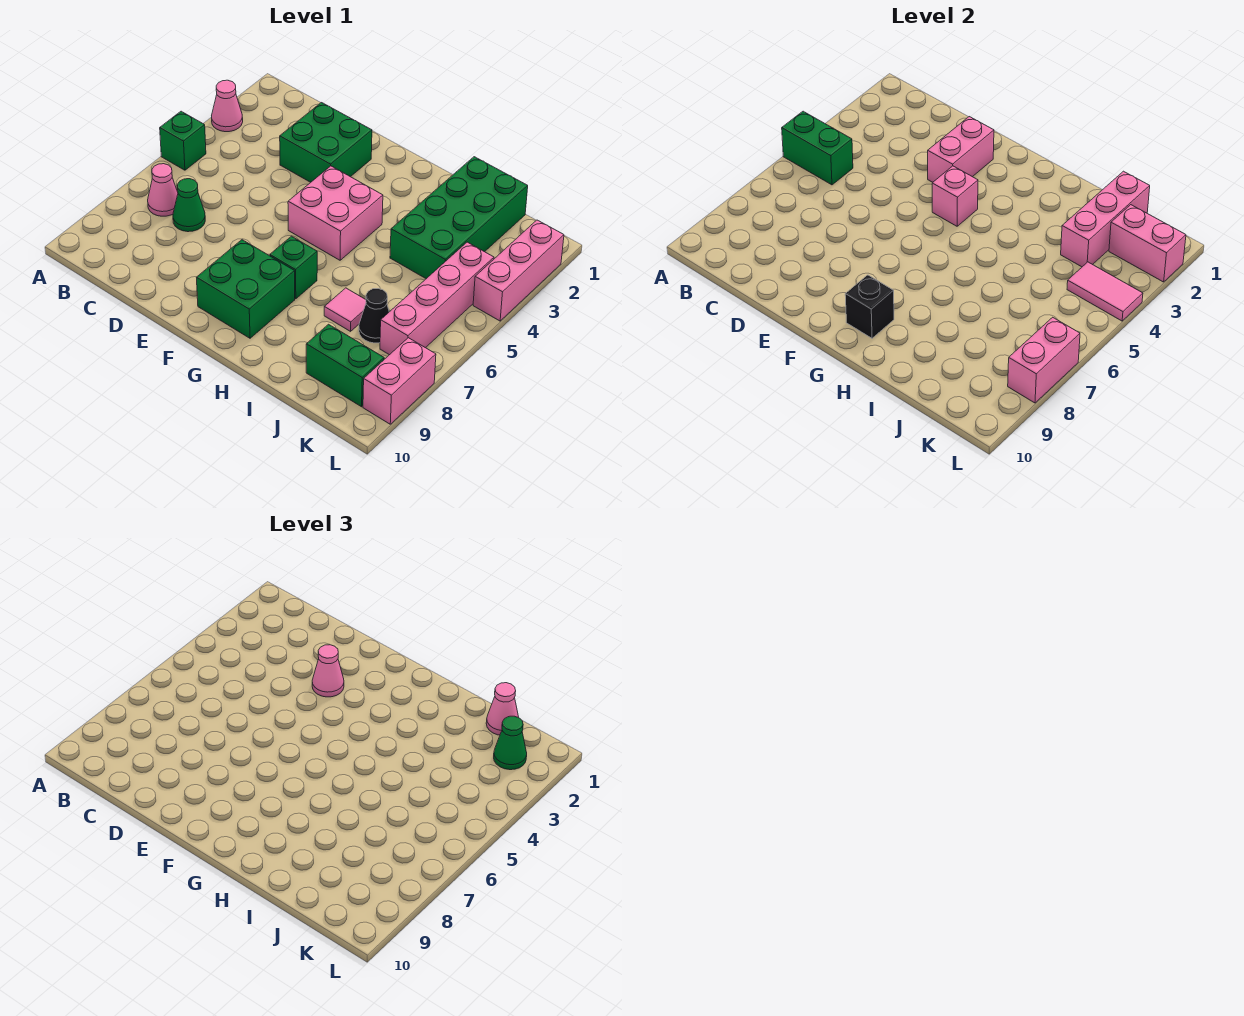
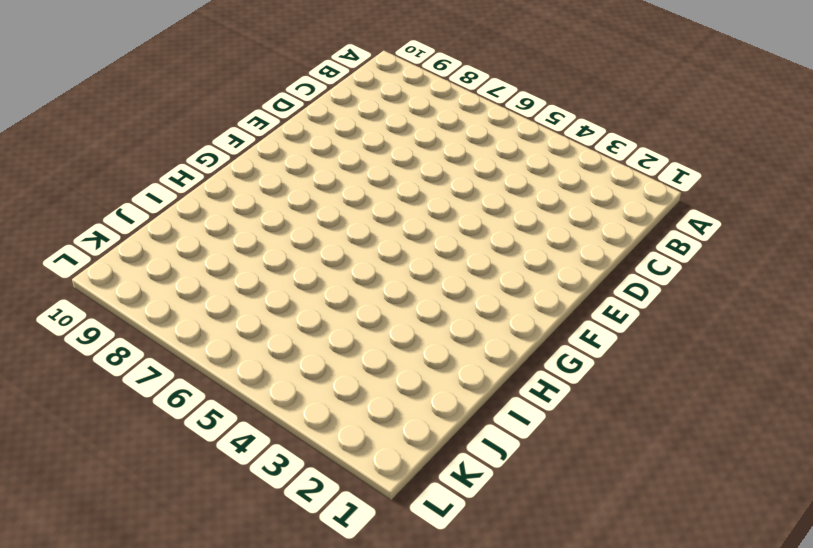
none -> pink cone A3 level 1
none -> green brick A5 level 1
none -> pink cone B7 level 1

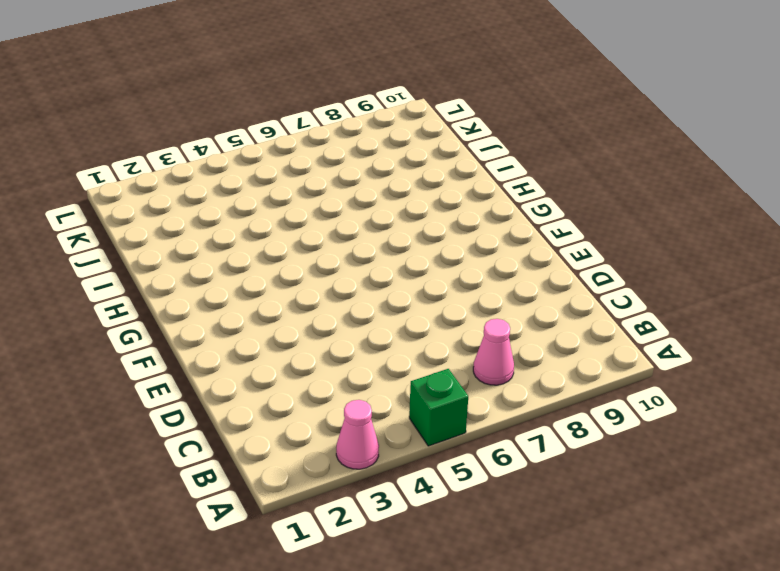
none -> green cone C7 level 1
none -> green brick D2:E3 level 1
none -> pink brick F4:G5 level 1

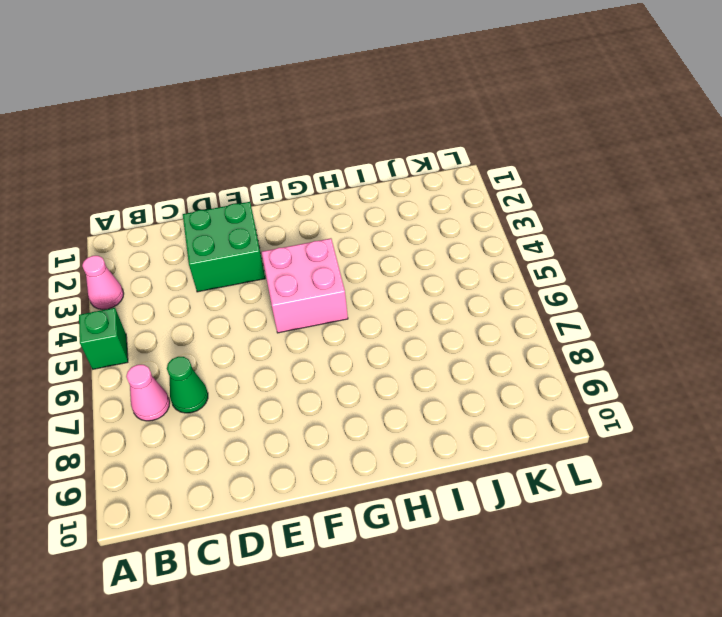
none -> green brick F8:G9 level 1
none -> green brick G7 level 1
none -> green brick I1:J4 level 1

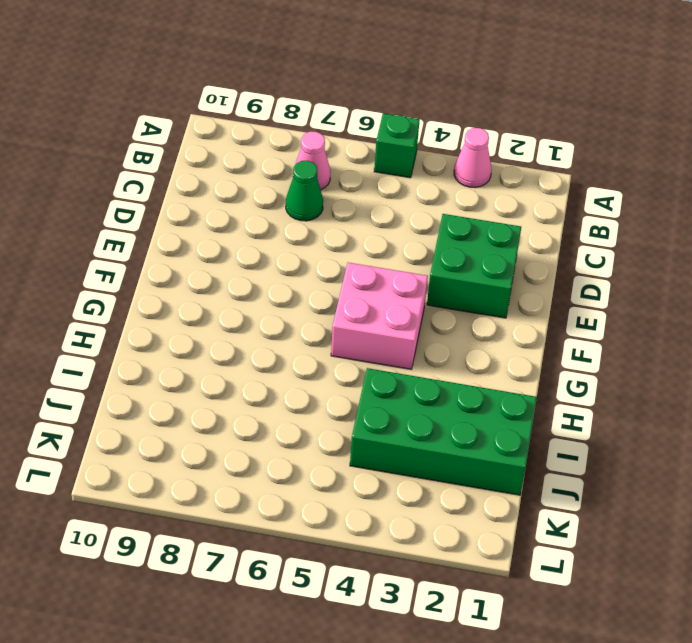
none -> green brick F8:G9 level 1
none -> green brick G7 level 1
none -> pink tile I7 level 1

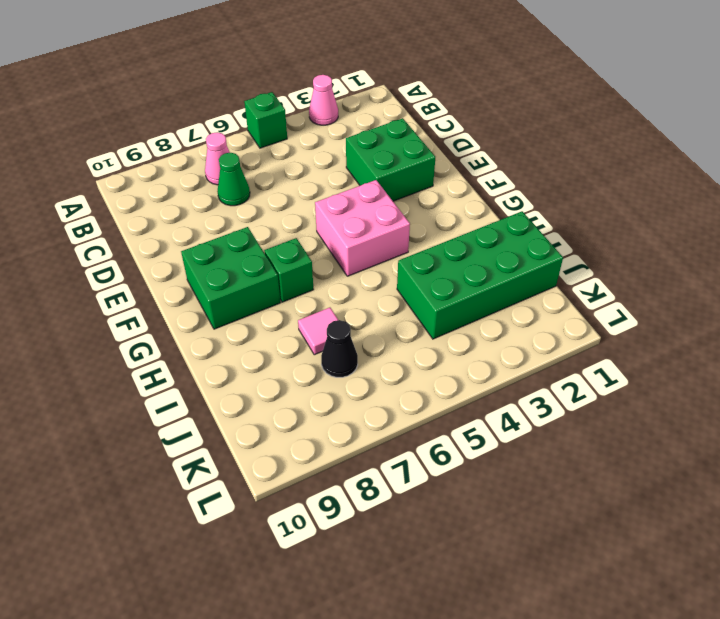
none -> green brick J9:K9 level 1
none -> pink brick K4:K7 level 1
none -> pink brick L2:L4 level 1

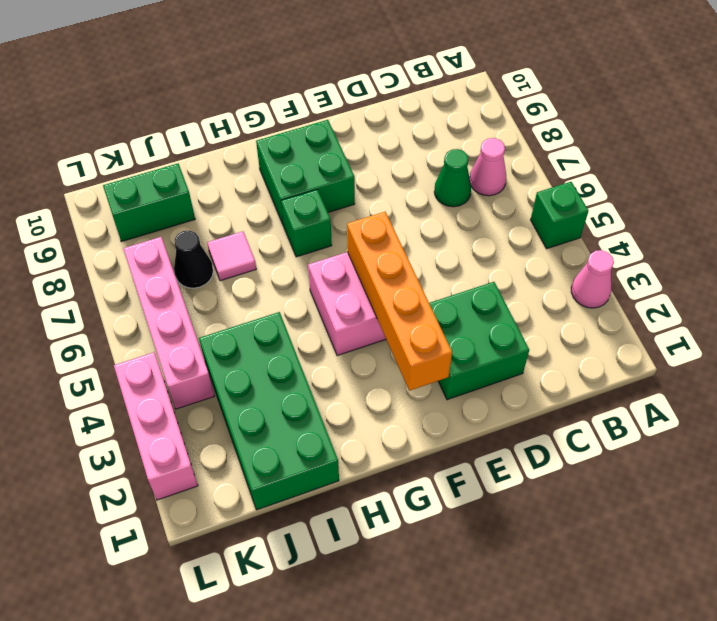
orange brick F2:F5 level 2 -> pink brick F4 level 2
none -> pink brick L8:L9 level 1
none -> green brick A5:B5 level 2
none -> pink brick E2:E3 level 2

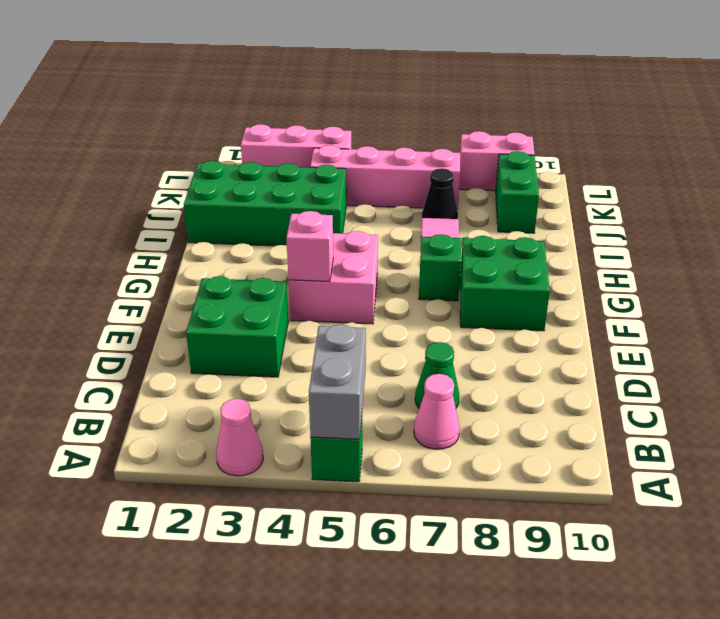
grey brick A5:B5 level 2 -> green brick A5:B5 level 2
none -> pink brick E2:E3 level 2
none -> black brick G9 level 2
none -> pink brick J1:J3 level 2

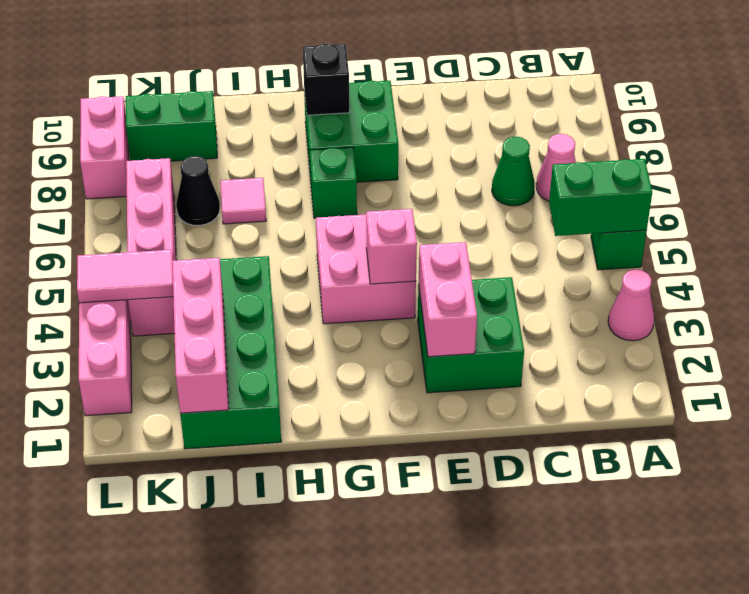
none -> pink brick K2:L2 level 2
none -> pink brick L7:L8 level 2
none -> pink cone E3 level 3

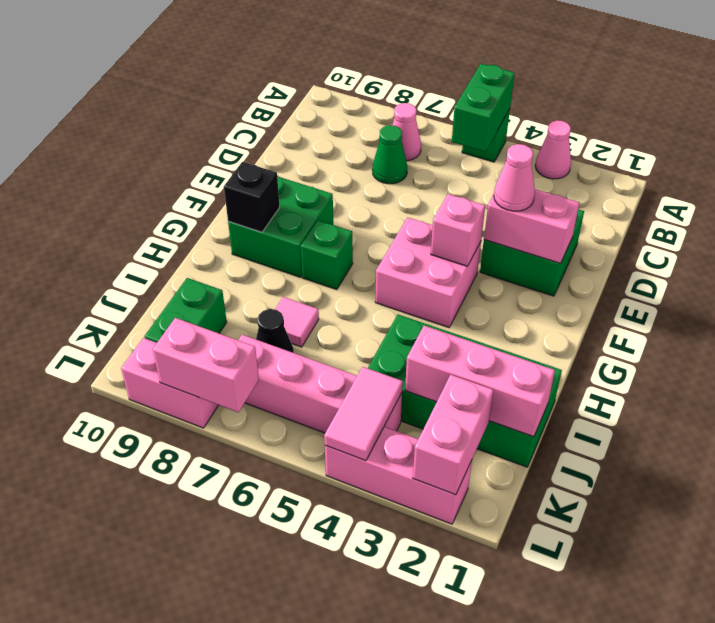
none -> pink cone J1 level 3
none -> green cone K2 level 3

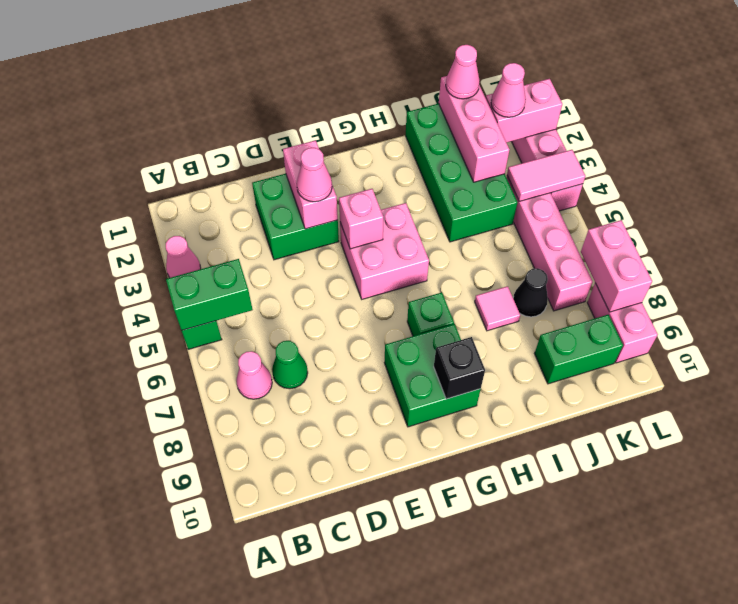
pink cone K2 level 3 -> green cone K2 level 3

